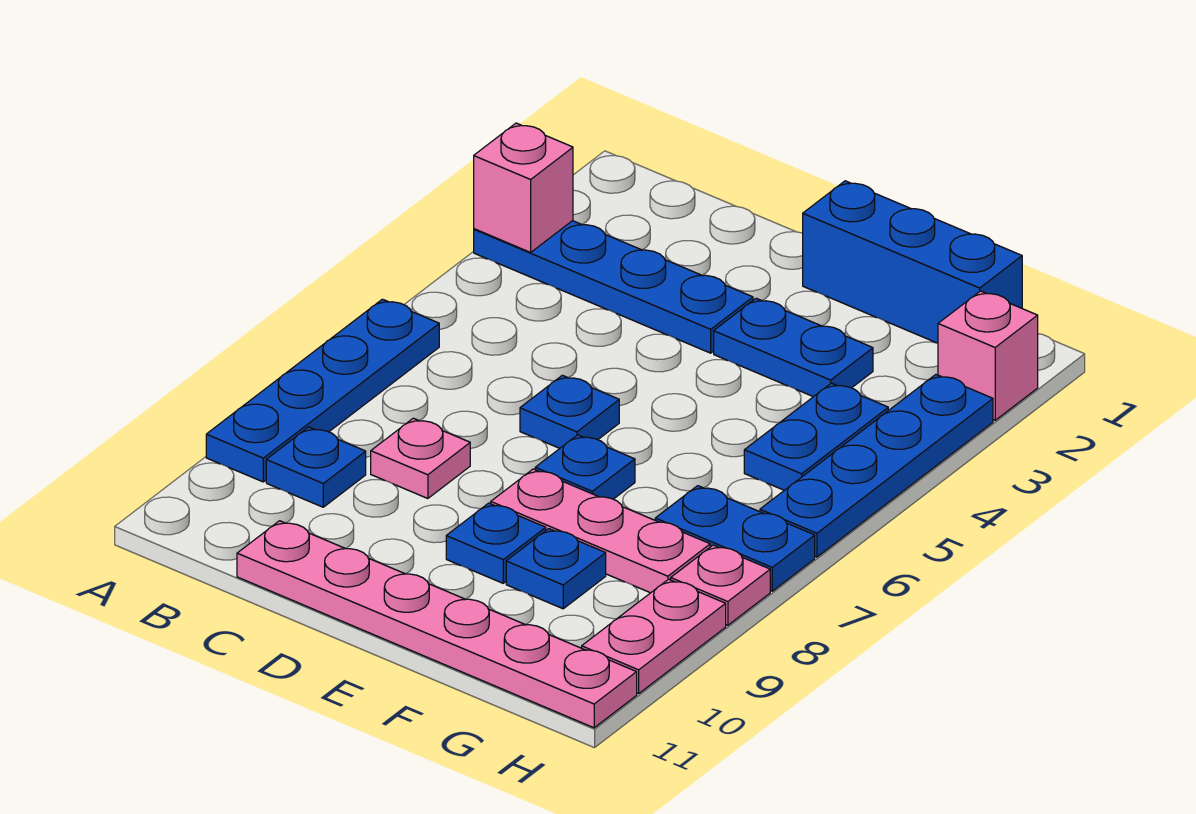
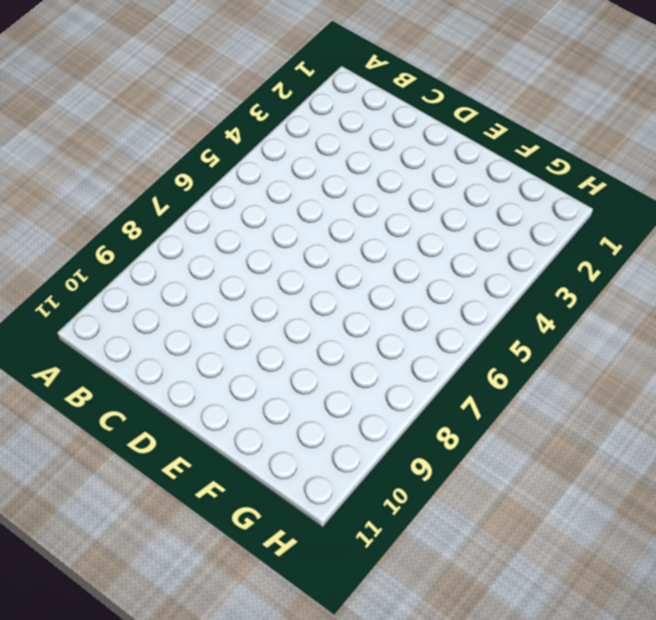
none -> blue plate A3:D3 level 1
none -> blue plate A6:A9 level 1
none -> blue plate B9 level 1

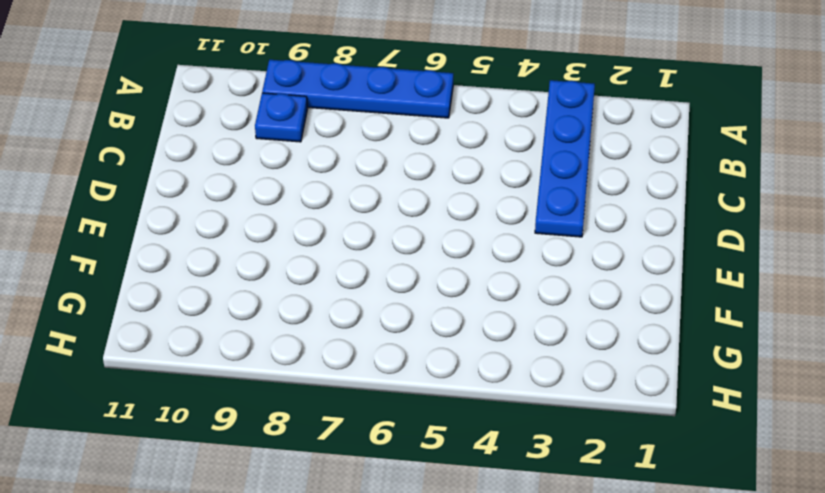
none -> pink plate C8 level 1
none -> pink plate C11:H11 level 1
none -> blue plate D6 level 1

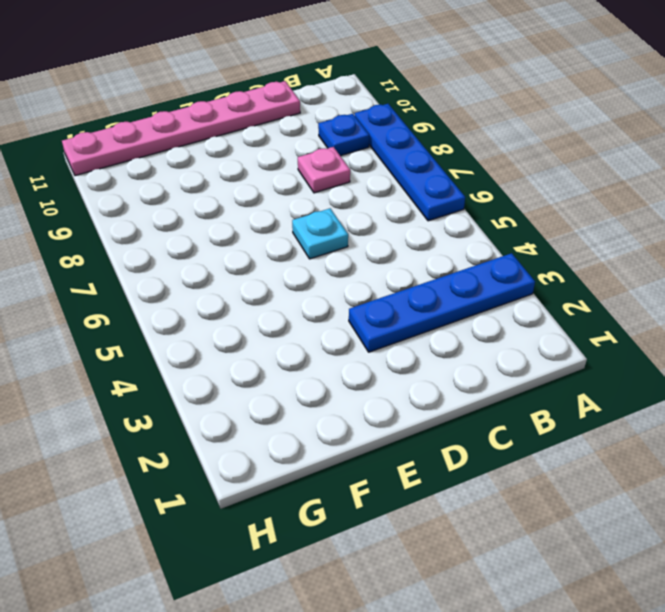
cyan plate D6 level 1 -> blue plate D6 level 1
none -> blue brick E1:G1 level 1
none -> blue plate E3:F3 level 1
none -> blue plate E7 level 1

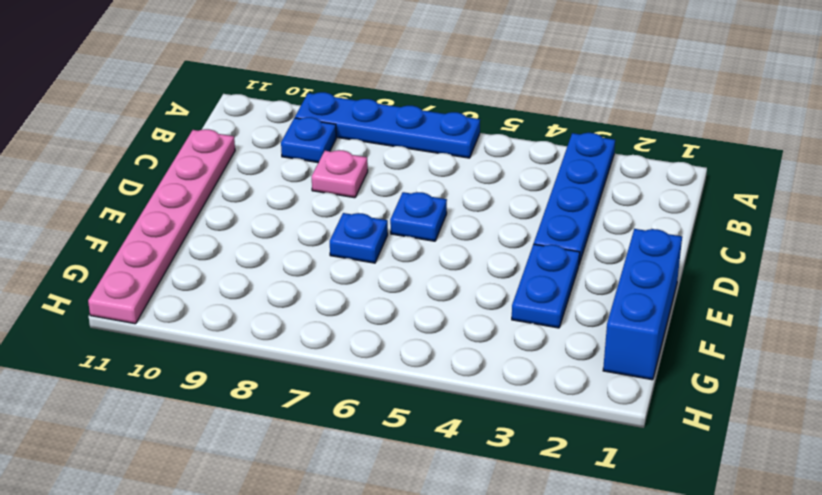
none -> pink plate E8:G8 level 1
none -> blue plate E9 level 1
none -> blue plate F9 level 1

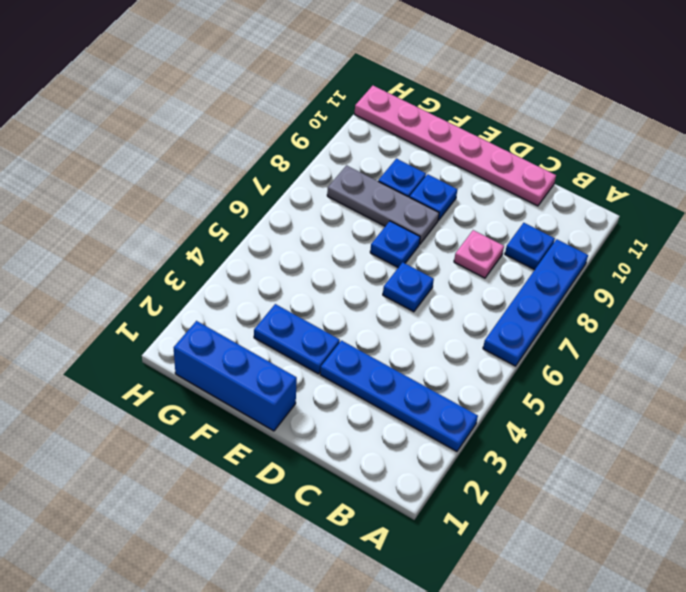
grey plate E8:G8 level 1 -> pink plate E8:G8 level 1
none -> blue plate G4:G5 level 1
none -> blue plate G7:H7 level 1
none -> pink brick H2 level 1

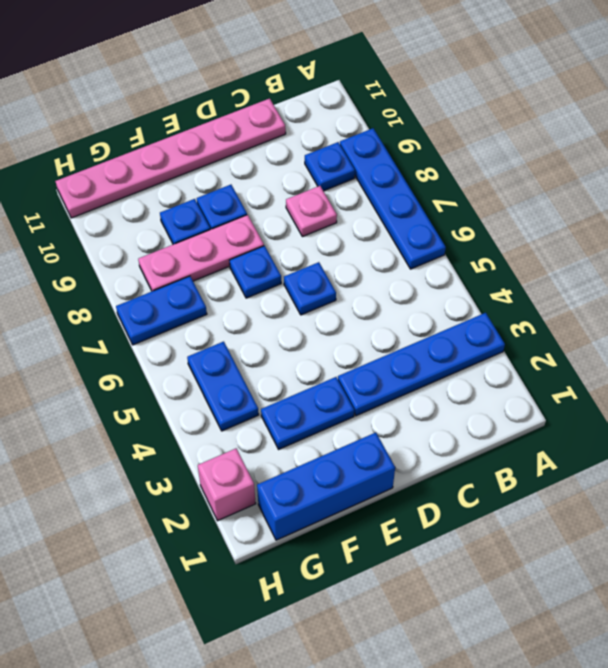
none -> blue plate H3:H6 level 1
none -> pink plate H8 level 1
none -> pink plate H9:H10 level 1

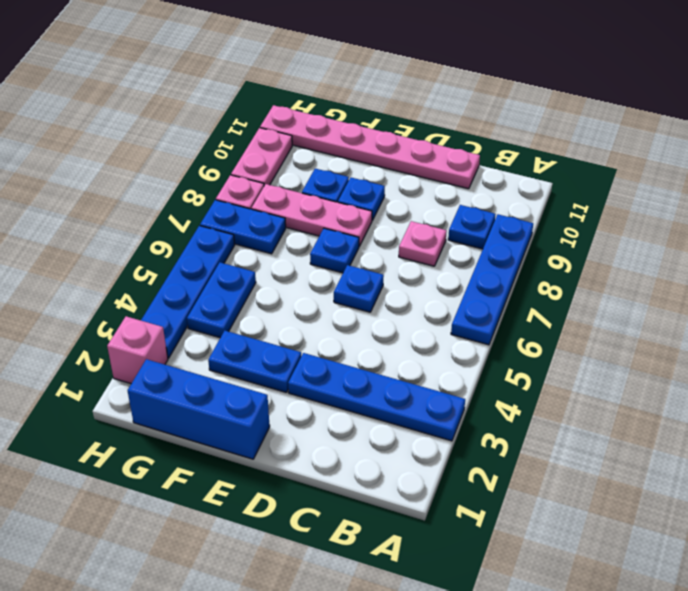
none -> pink brick A3 level 2

